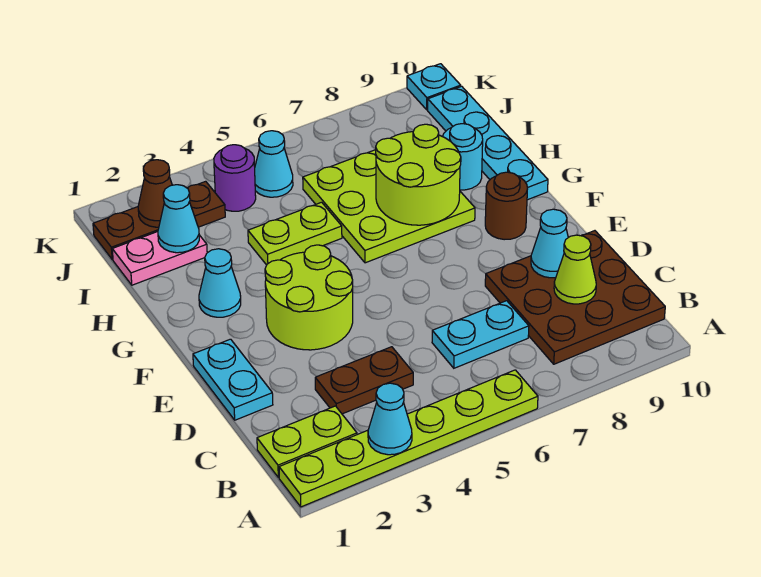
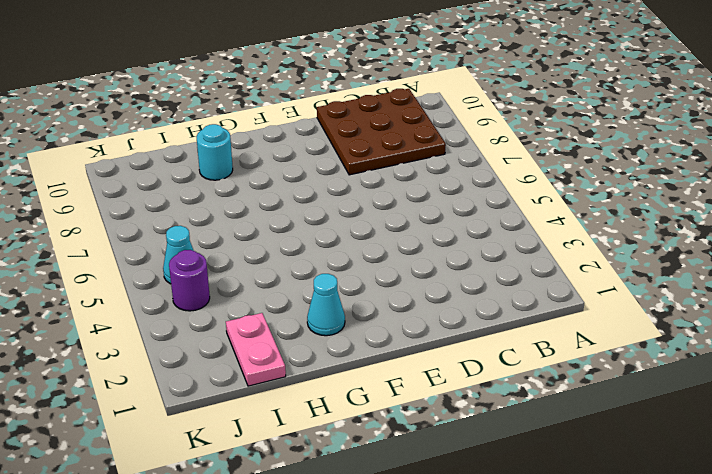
none -> lime plate A1:A6 level 1
none -> lime plate B1:B2 level 1
none -> brown plate C3:C4 level 1

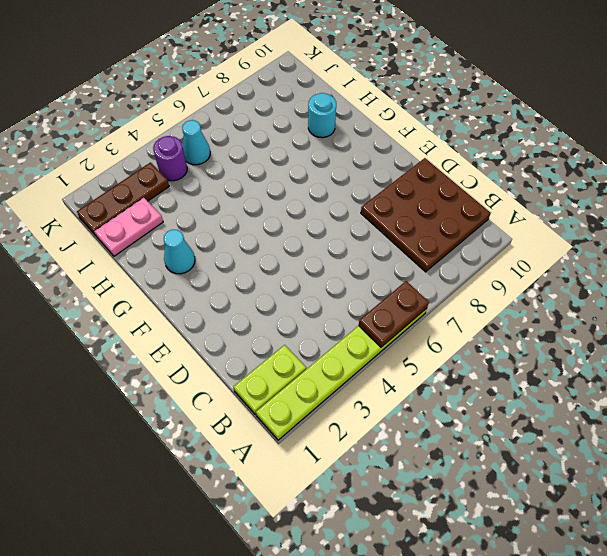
brown plate A5:A6 level 2 -> brown plate C3:C4 level 1
none -> cyan plate C6:C7 level 1
none -> cyan plate D1:E1 level 1
none -> lime round brick E3:F4 level 1

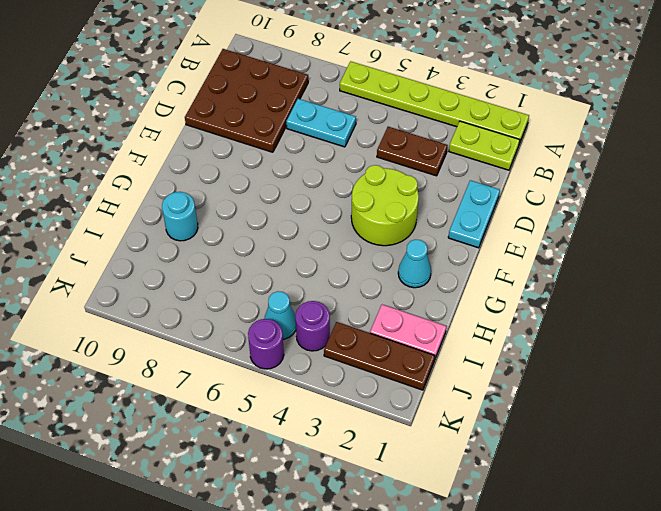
purple round brick K5 level 1 -> none
none -> brown round brick F9 level 1
none -> lime plate G6:I8 level 1
none -> cyan plate G10:J10 level 1

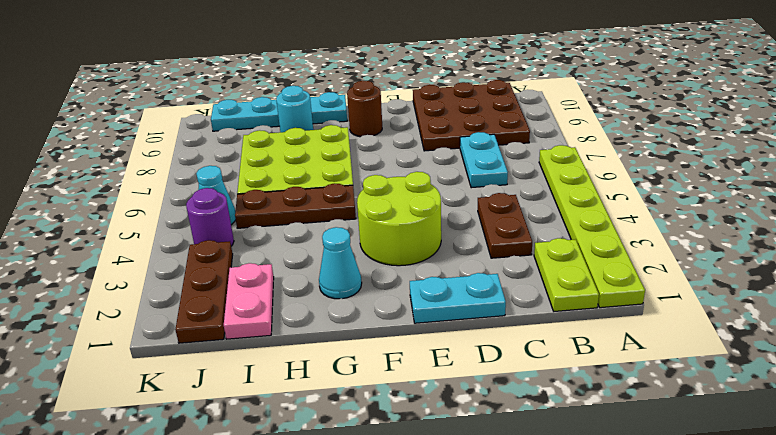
brown plate G5:I5 level 1 -> lime plate H4:H5 level 1
none -> cyan plate K10 level 1
none -> cyan cone A3 level 2
none -> lime cone C9 level 2

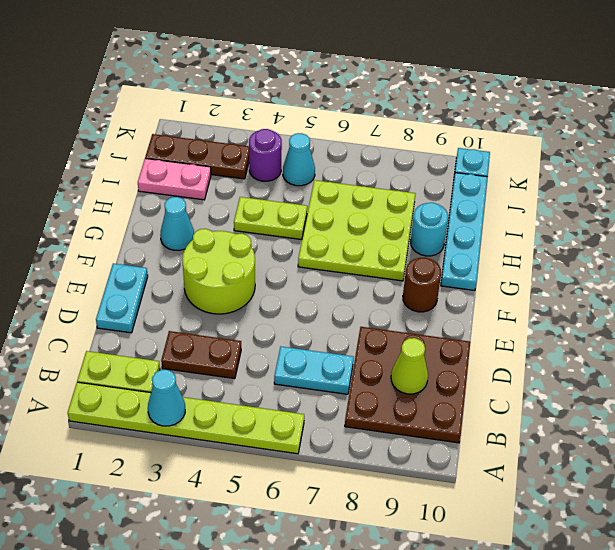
none -> cyan cone D9 level 2
none -> lime round brick G7:H8 level 2
none -> cyan cone I2 level 2

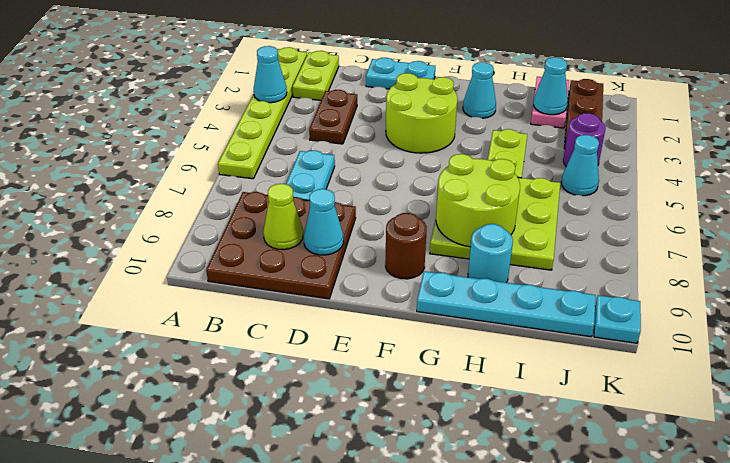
none -> brown cone J2 level 2

